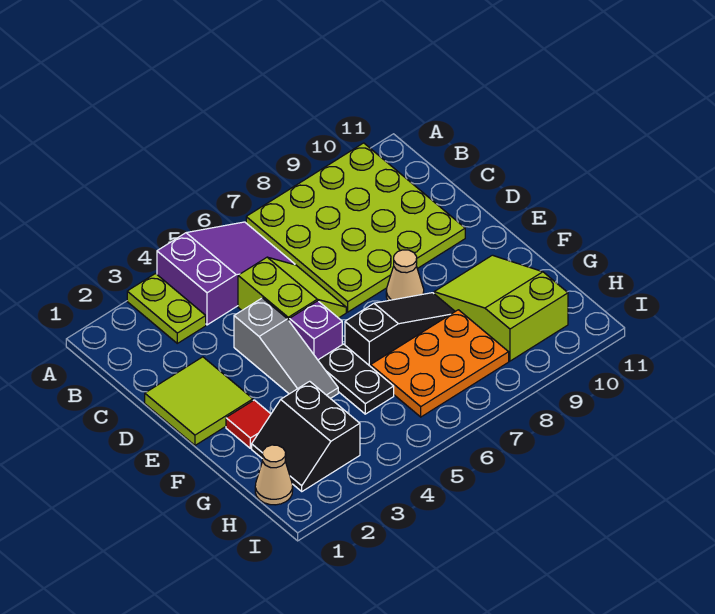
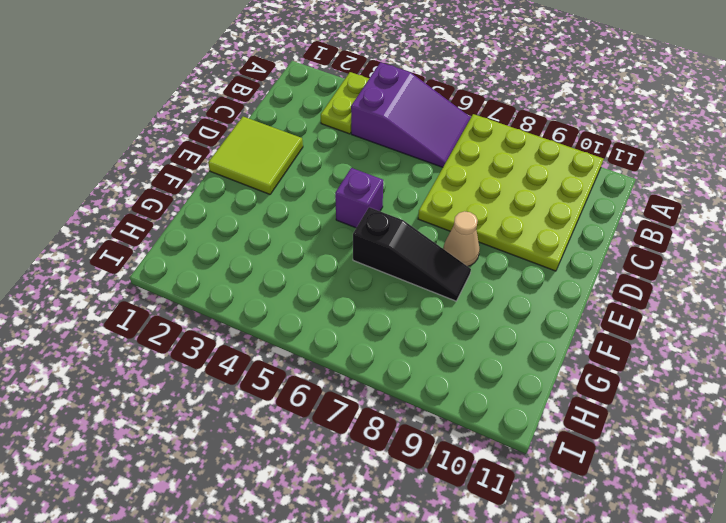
none -> lime slope C5:D6 level 1 top 5
none -> grey slope D4:F4 level 1 top D
none -> red tile F2 level 1

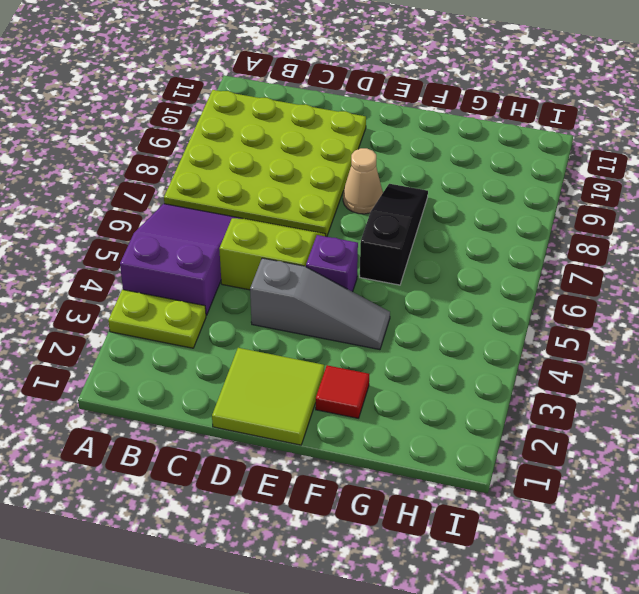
none -> black plate F5:G5 level 1
none -> lime slope F9:H10 level 1 top H
none -> black slope G2:H3 level 1 top 3

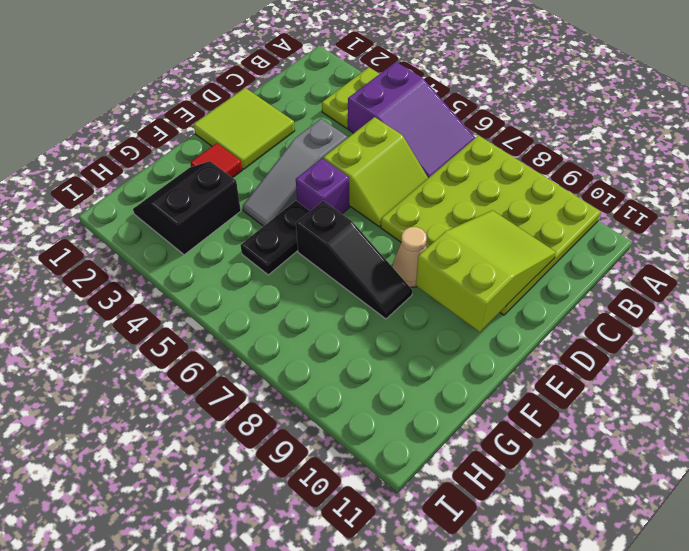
lime slope C9:E10 level 2 top E -> lime slope F9:H10 level 1 top H
none -> orange plate G6:H8 level 1
none -> tan cone H1 level 1

